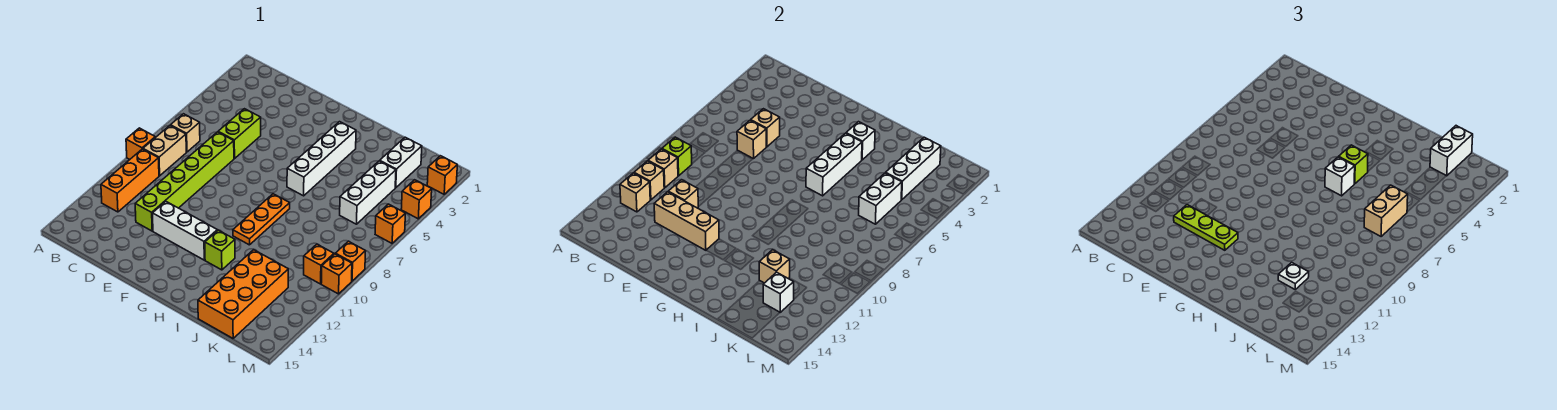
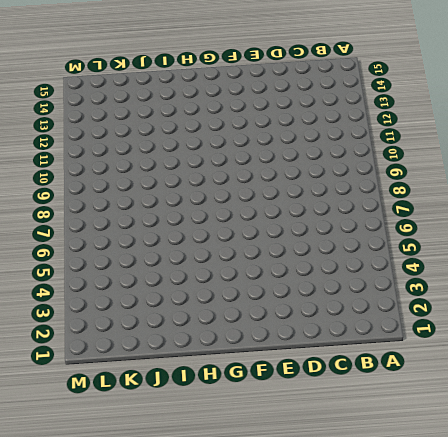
none -> orange brick A9 level 1
none -> tan brick B7 level 1
none -> tan brick B8:B9 level 1
none -> orange brick B10:B12 level 1

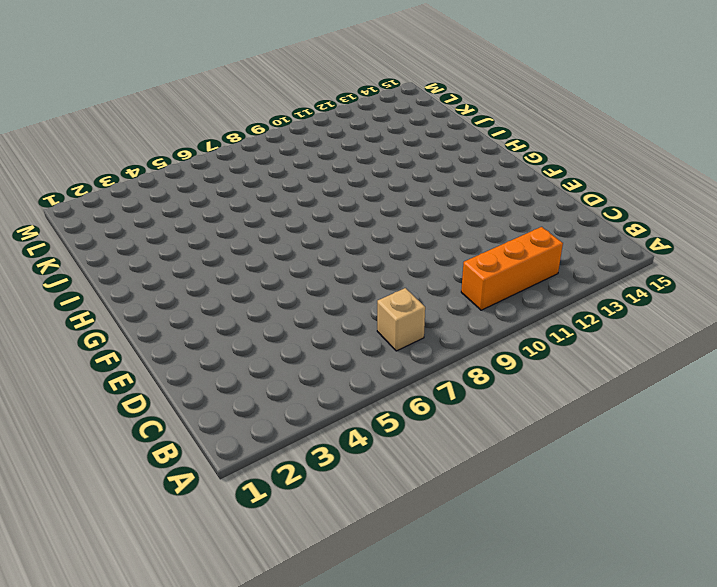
none -> orange brick A9 level 1
none -> tan brick B8:B9 level 1
none -> lime brick D5:D6 level 1
none -> lime brick D7:D12 level 1

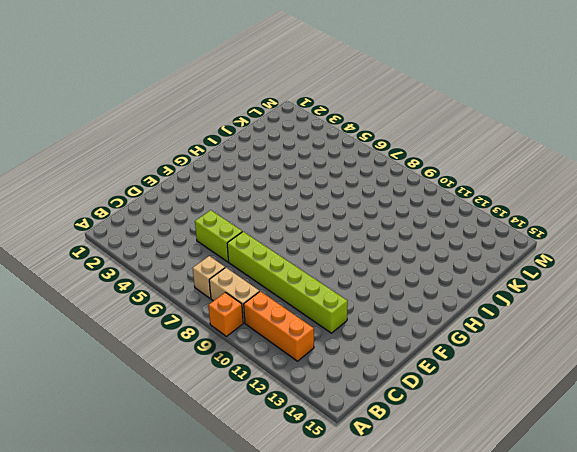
none -> white brick E12:G12 level 1
none -> white brick H3:H6 level 1
none -> orange plate H8:H10 level 1
none -> lime brick H12 level 1

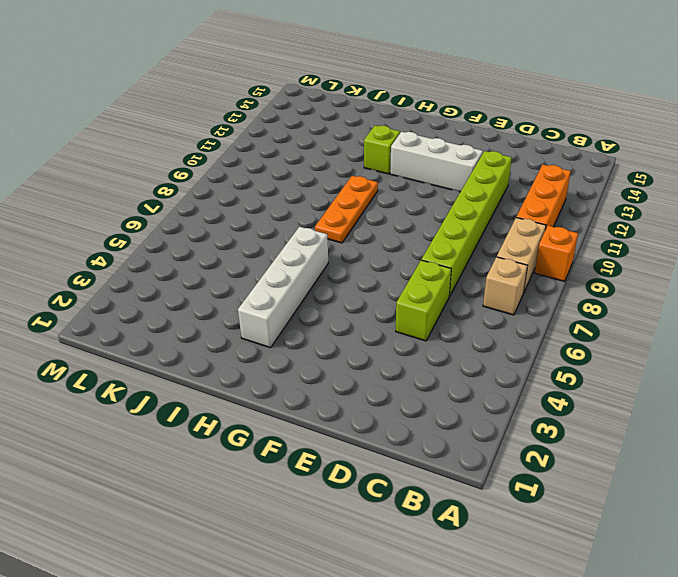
none -> orange brick J12:K15 level 1
none -> white brick K2:K3 level 1
none -> white brick K4:K6 level 1
none -> orange brick L10 level 1

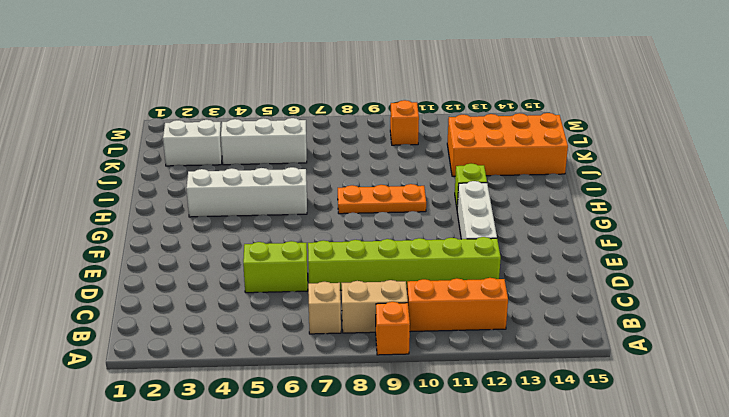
none -> orange brick M2 level 1
none -> orange brick M4 level 1
none -> orange brick M6 level 1
none -> orange brick M9 level 1

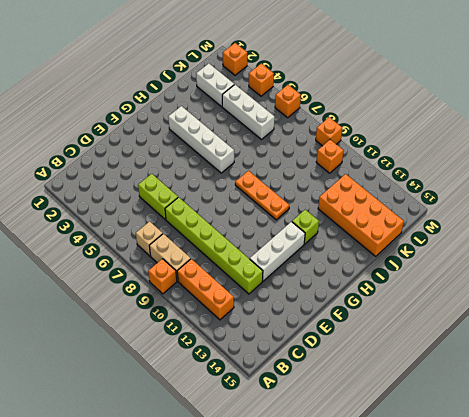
none -> orange brick M10 level 1
none -> lime brick B9 level 2
none -> tan brick B10 level 2
none -> tan brick B11 level 2

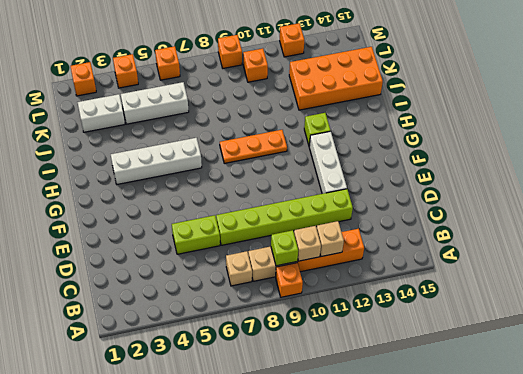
orange brick M12 level 1 -> orange brick M10 level 1
none -> tan brick B12 level 2
none -> tan brick D5 level 2
none -> tan brick D6 level 2
none -> tan brick D11 level 2

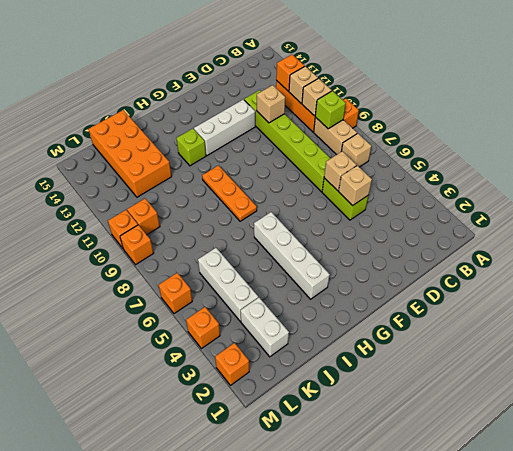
orange brick B12 level 2 -> tan brick B12 level 2
none -> tan brick D12:F12 level 2
none -> white brick H3 level 2
none -> white brick H4:H6 level 2
none -> tan brick J12 level 2

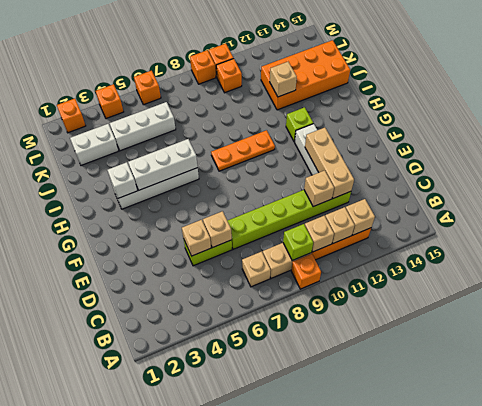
none -> white brick K2:K4 level 2
none -> white brick K5:K6 level 2
none -> white brick K13 level 2
none -> lime plate D12:F12 level 3

